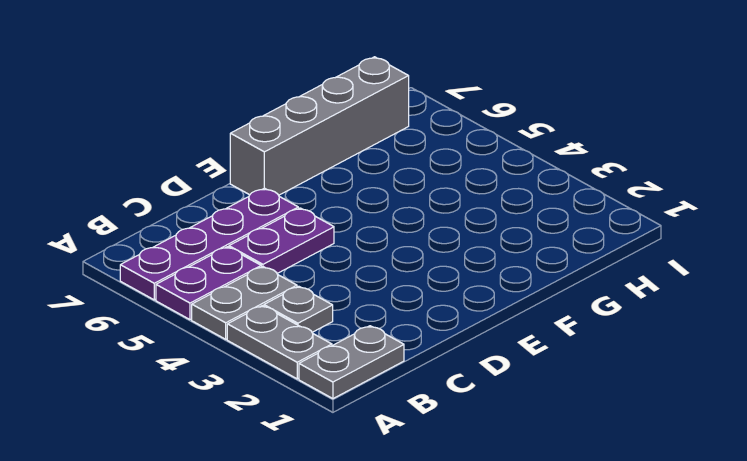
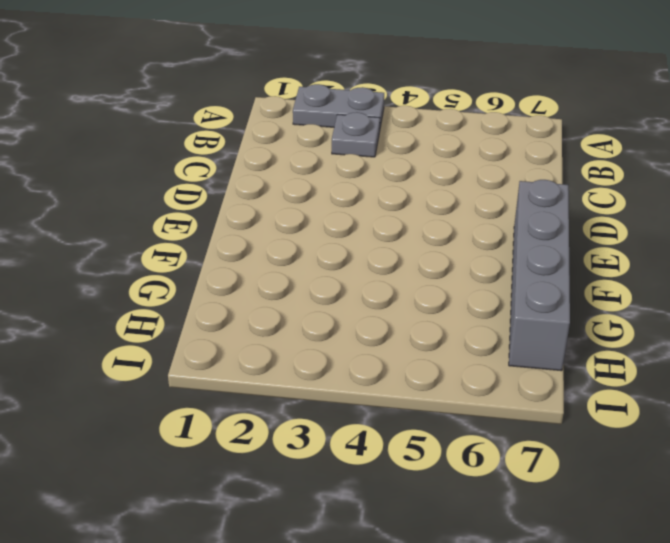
none -> grey plate A1:B1 level 1
none -> grey plate A4:B4 level 1

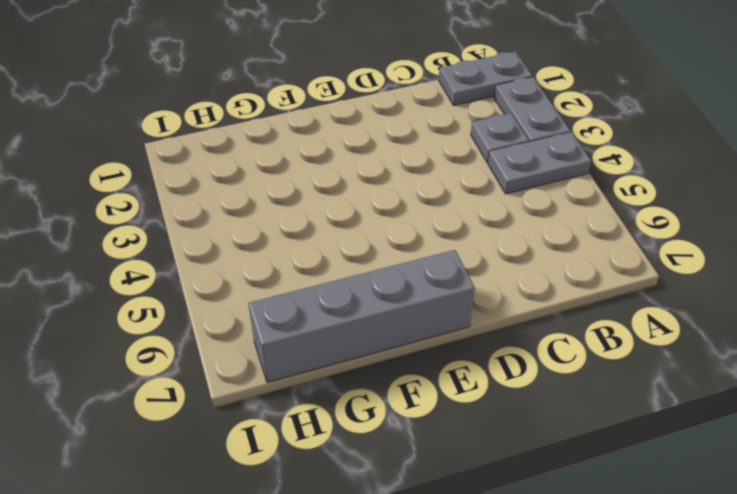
none -> purple plate A5:B5 level 1
none -> purple plate A6:D6 level 1

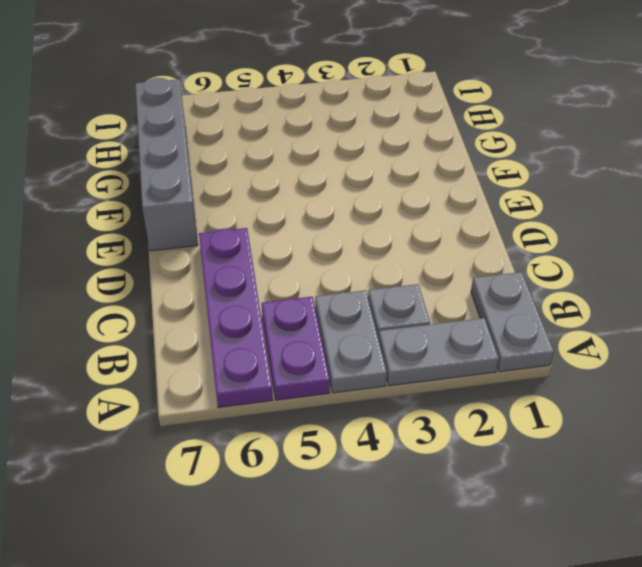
none -> purple plate C5:D5 level 1

